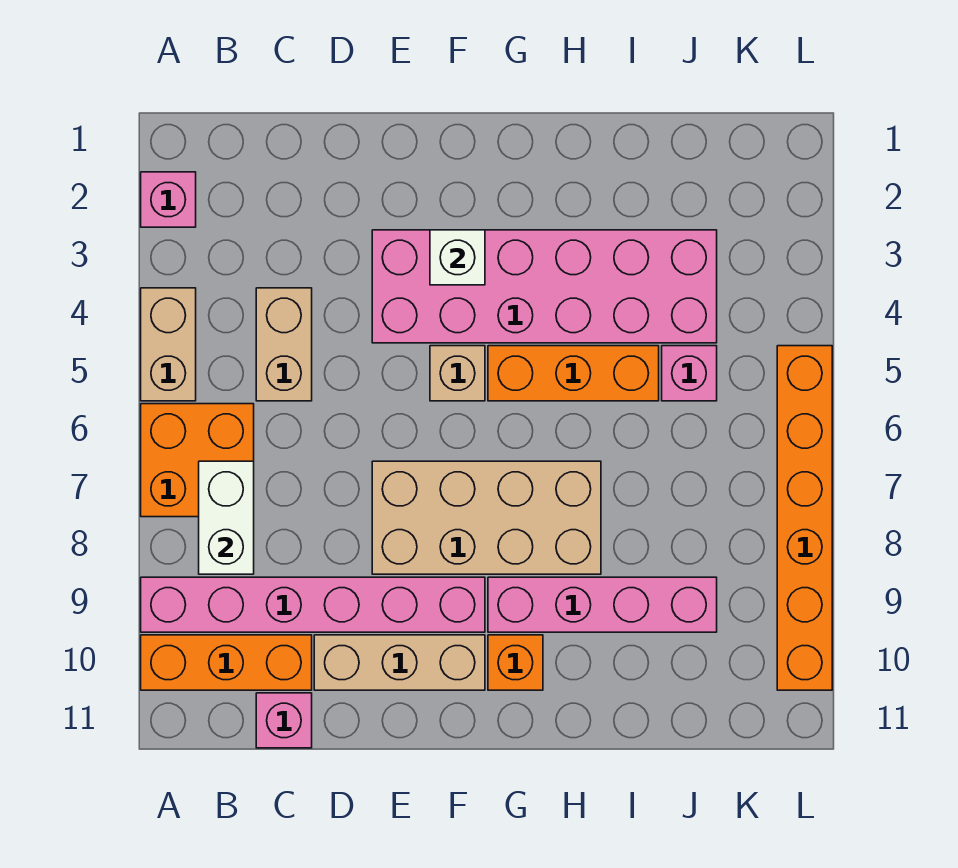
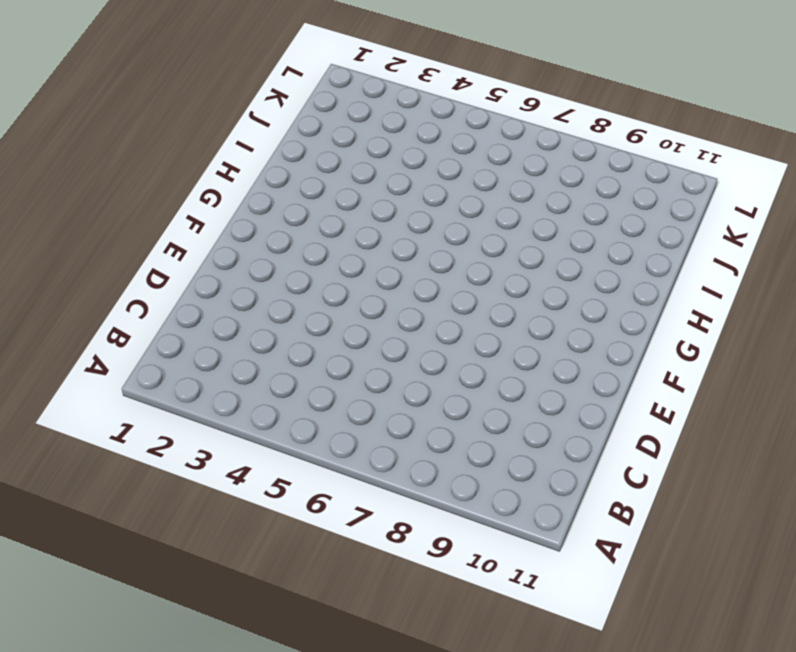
none -> pink brick A2 level 1
none -> tan brick A4:A5 level 1
none -> orange brick A6:B7 level 1

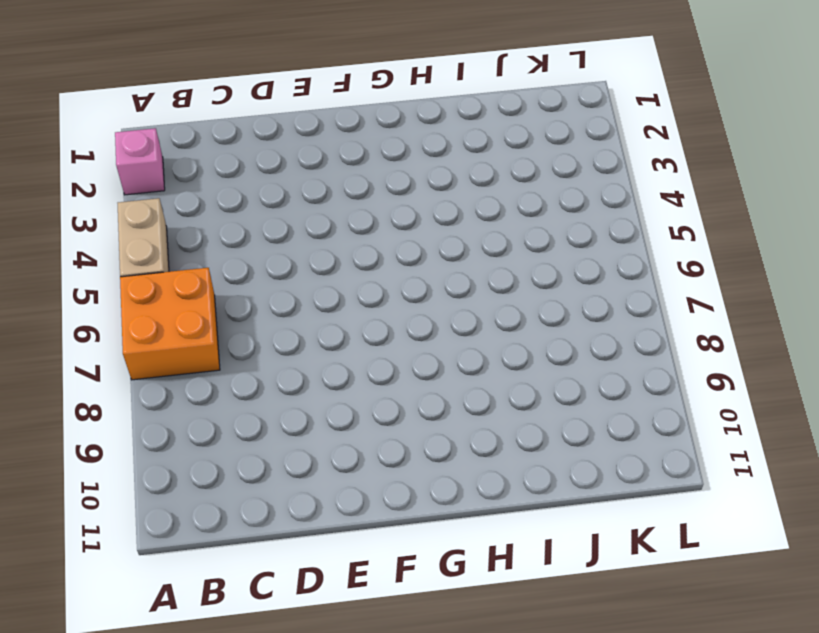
none -> pink brick A9:F9 level 1
none -> orange brick A10:C10 level 1
none -> tan brick C4:C5 level 1

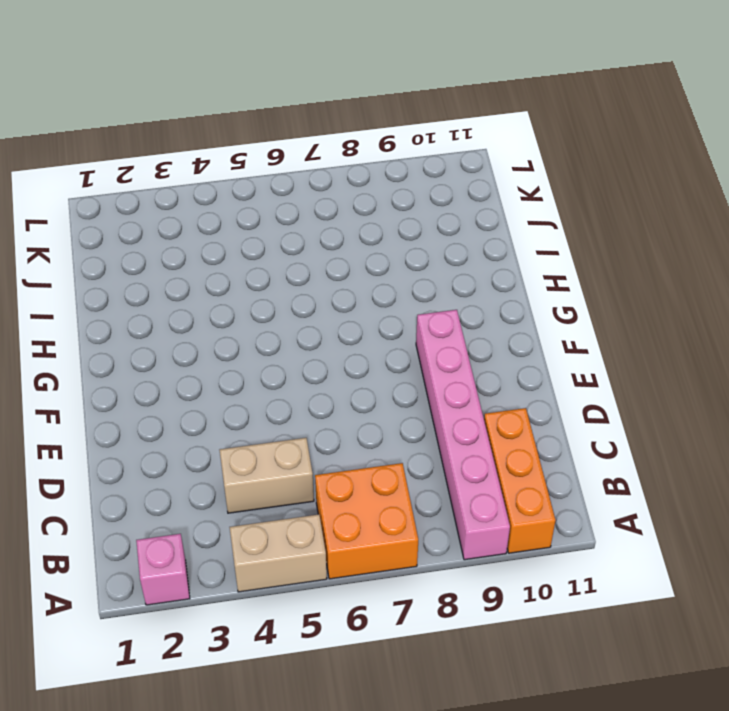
none -> pink brick C11 level 1
none -> tan brick D10:F10 level 1
none -> pink brick E3:J4 level 1

